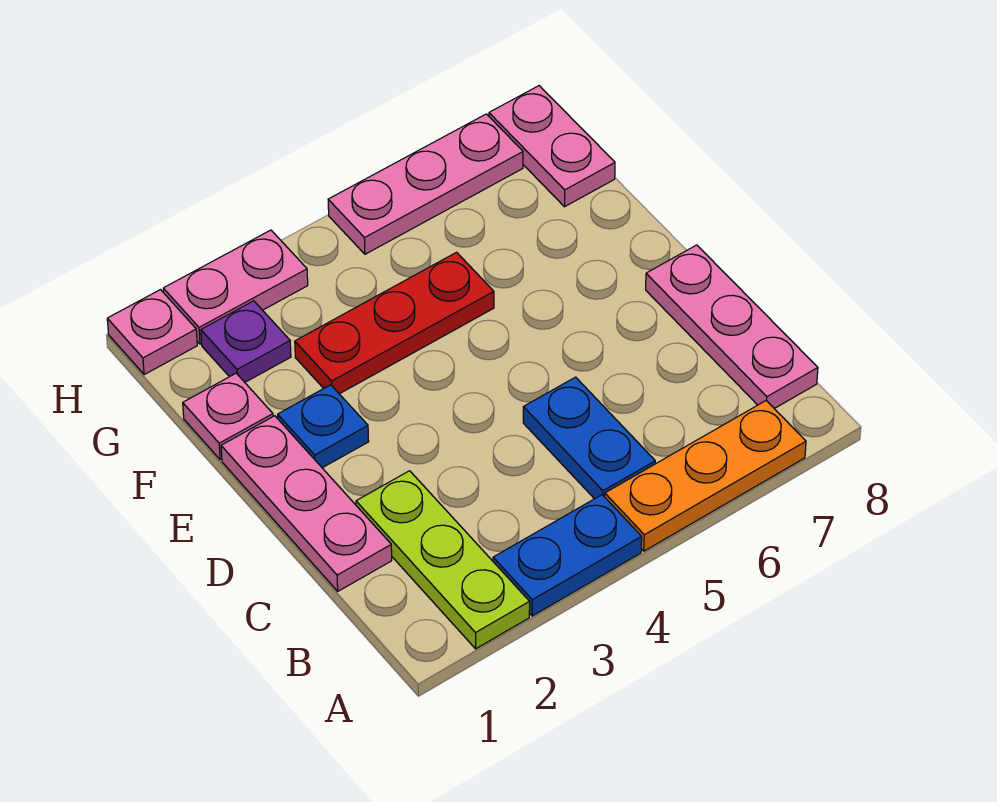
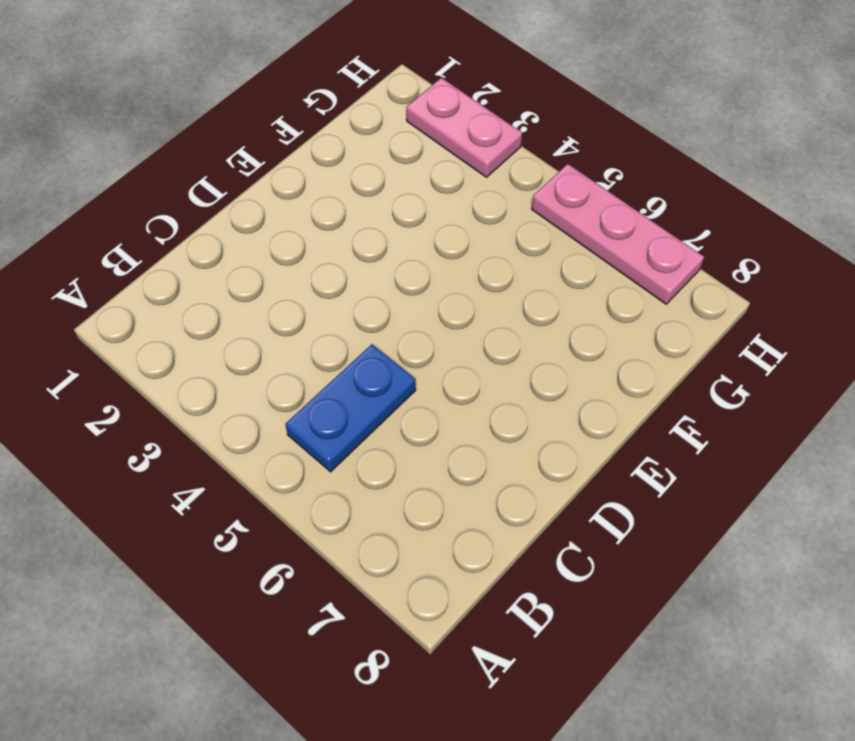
none -> lime plate A2:C2 level 1
none -> blue plate A3:A4 level 1
none -> orange plate A5:A7 level 1

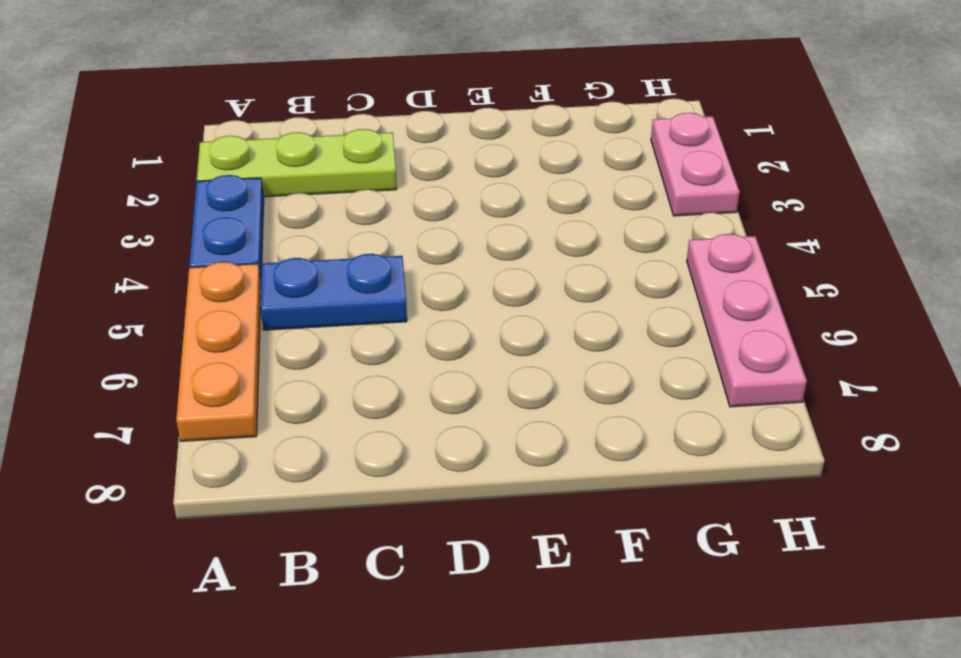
none -> pink plate B8:D8 level 1
none -> pink plate C1:E1 level 1
none -> blue plate E2 level 1

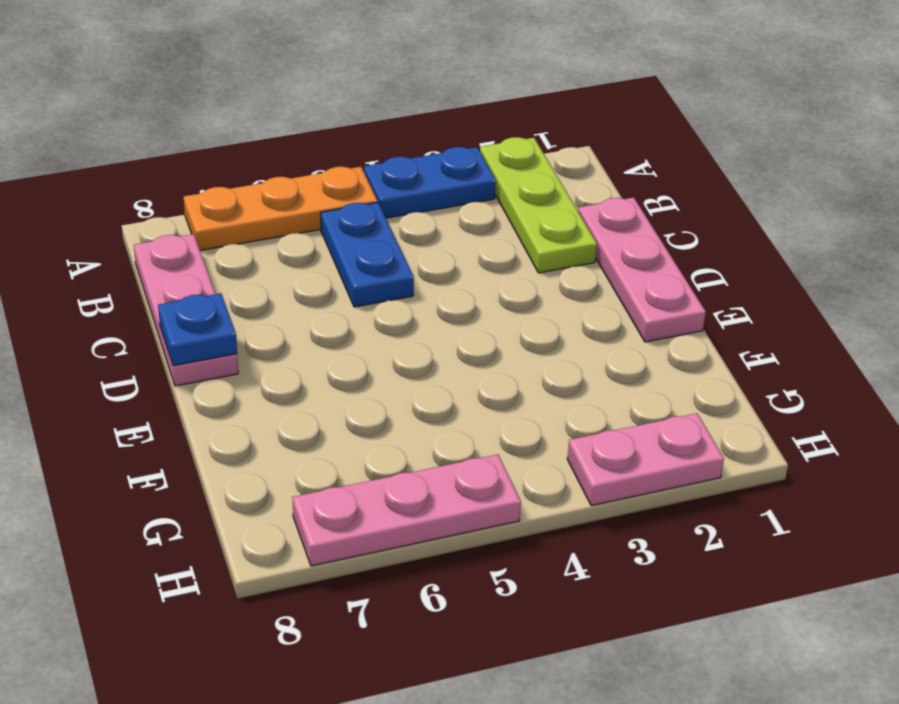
blue plate D8 level 2 -> blue plate E2 level 1
none -> pink plate F1 level 1
none -> red plate F3:F5 level 1
none -> purple plate G2 level 1

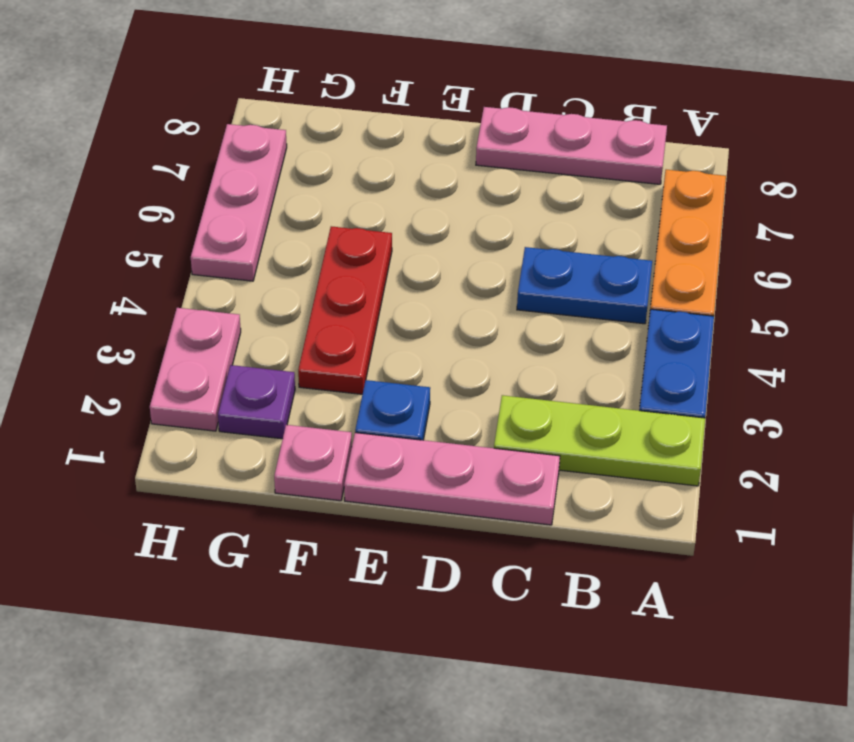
none -> pink plate G8:H8 level 1
none -> pink plate H1 level 1

